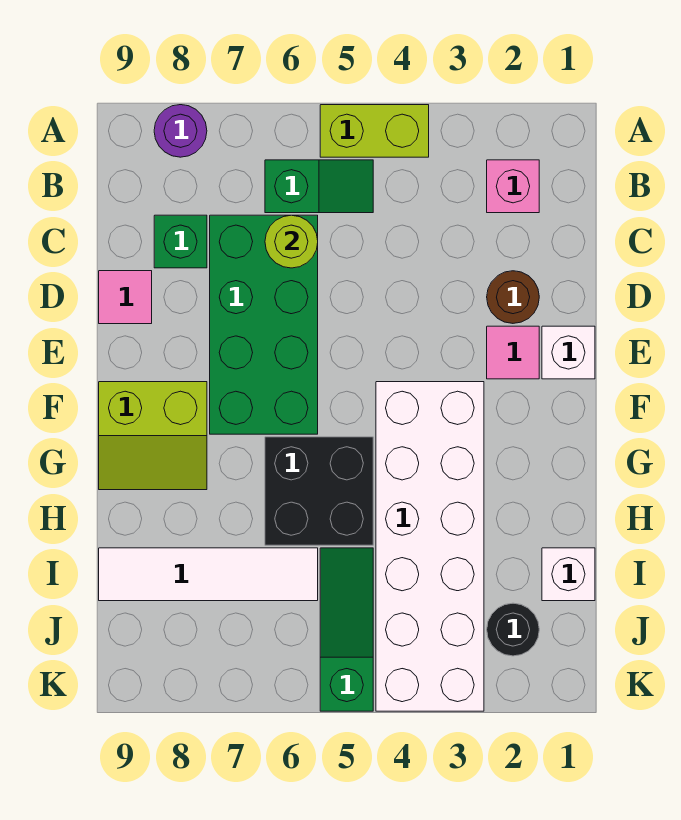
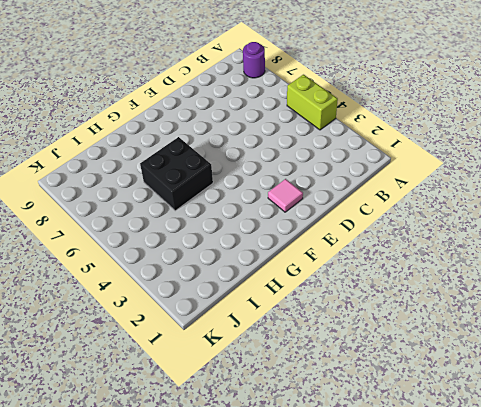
none -> pink brick B2 level 1
none -> green slope B5:B6 level 1 top 6
none -> green brick C6:F7 level 1

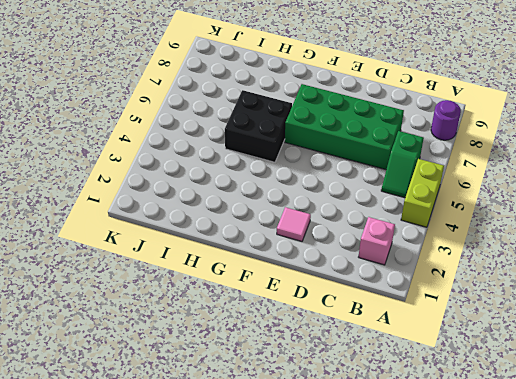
none -> green brick C8 level 1
none -> brown round brick D2 level 1
none -> pink tile D9 level 1

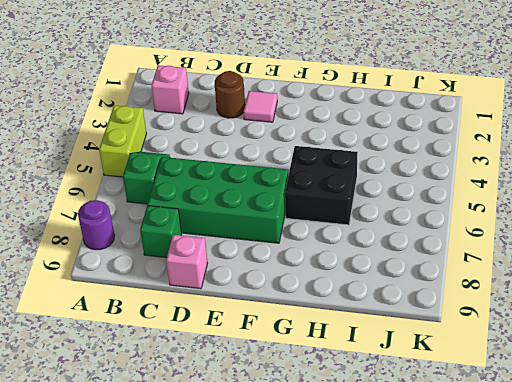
pink brick D9 level 1 -> pink tile D9 level 1
none -> white brick E1 level 1
none -> white brick F3:K4 level 1
none -> lime slope F8:G9 level 1 top F

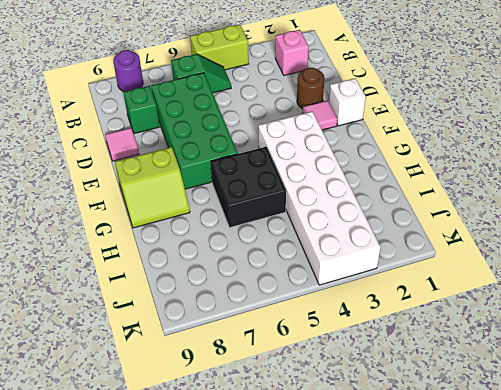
none -> white brick I1 level 1
none -> green slope I5:K5 level 1 top K
none -> white tile I6:I9 level 1

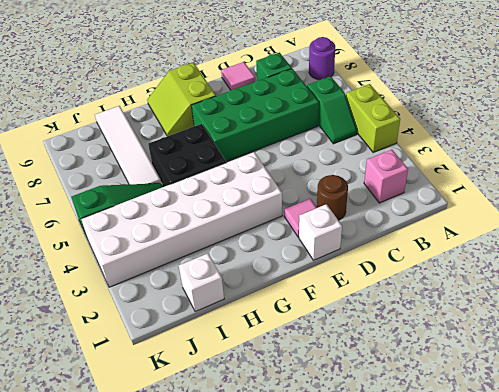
none -> black round brick J2 level 1
none -> lime round brick C6 level 2

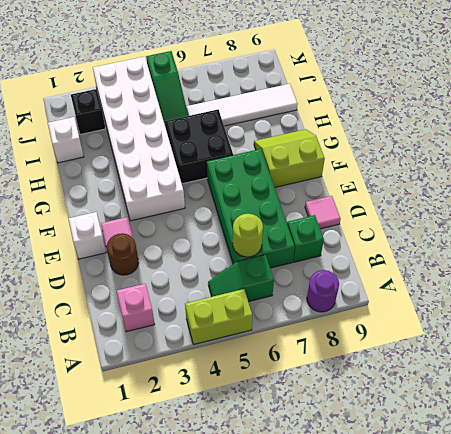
black brick J2 level 1 -> black round brick J2 level 1

